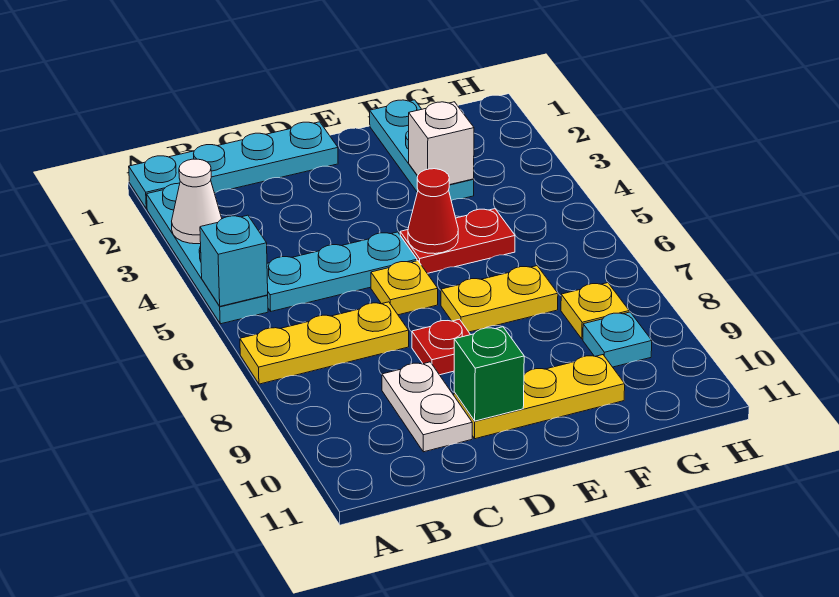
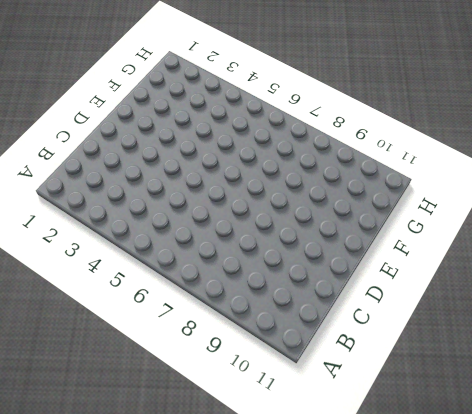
none -> cyan plate A1:D1 level 1
none -> cyan plate A2:A5 level 1
none -> yellow plate A7:C7 level 1

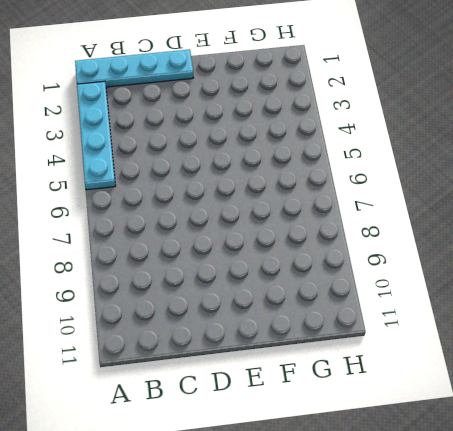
none -> yellow plate A7:C7 level 1
none -> cyan plate B5:D5 level 1
none -> white plate C9:C10 level 1

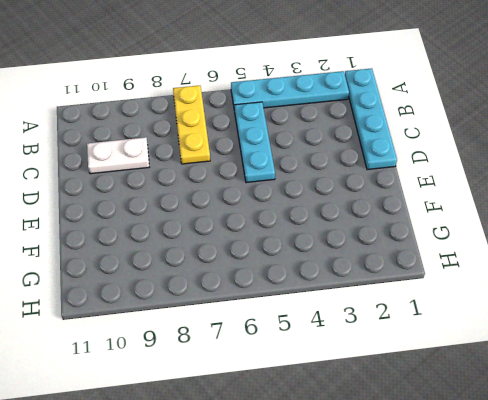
none -> yellow plate D6 level 1
none -> red plate D8 level 1
none -> yellow plate D10:F10 level 1

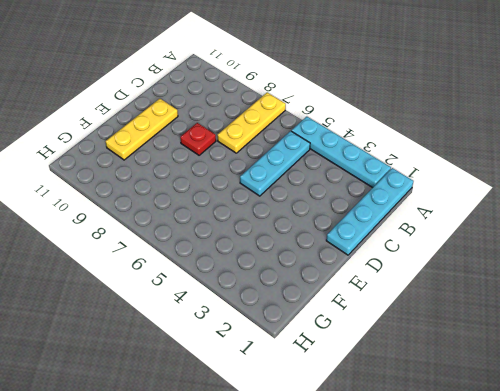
none -> white plate C9:C10 level 1
none -> yellow plate D6 level 1
none -> red plate E5:F5 level 1

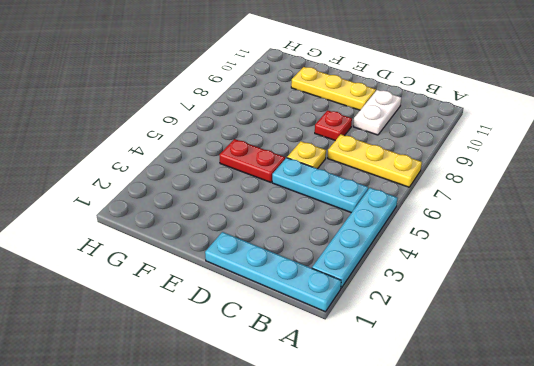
none -> yellow plate E7:F7 level 1
none -> cyan plate F1:F3 level 1
none -> yellow plate G8 level 1

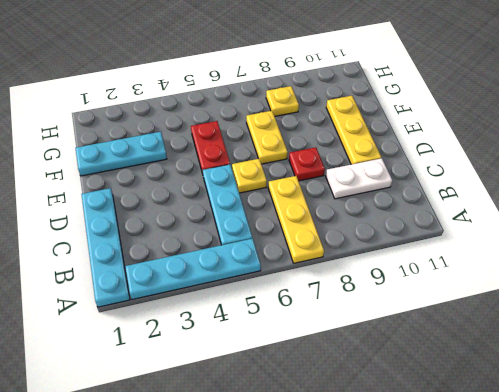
none -> cyan plate G9 level 1
none -> white cone A3 level 2
none -> cyan brick A5 level 2

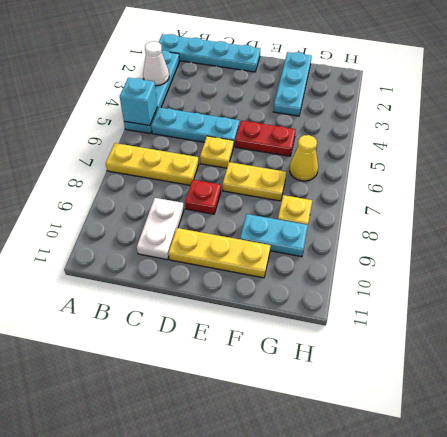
cyan plate F9:G9 level 1 -> cyan plate G9 level 1
yellow cone G6 level 1 -> none
none -> green brick D10 level 2
none -> red cone E5 level 2
none -> white brick F3 level 2

